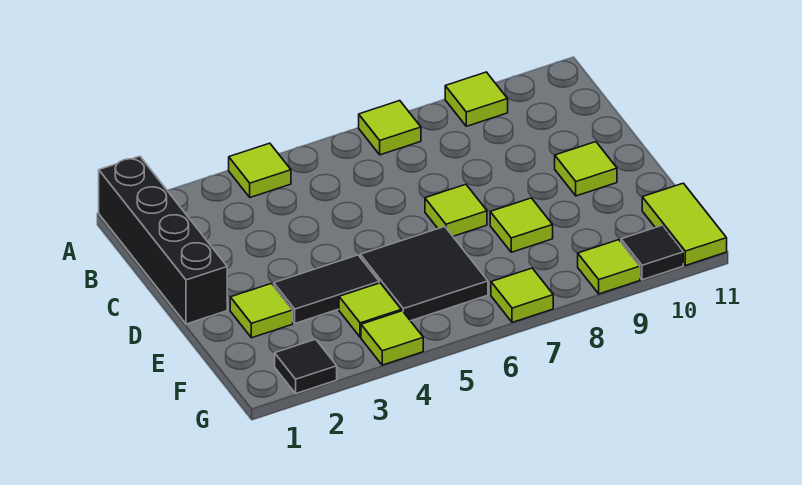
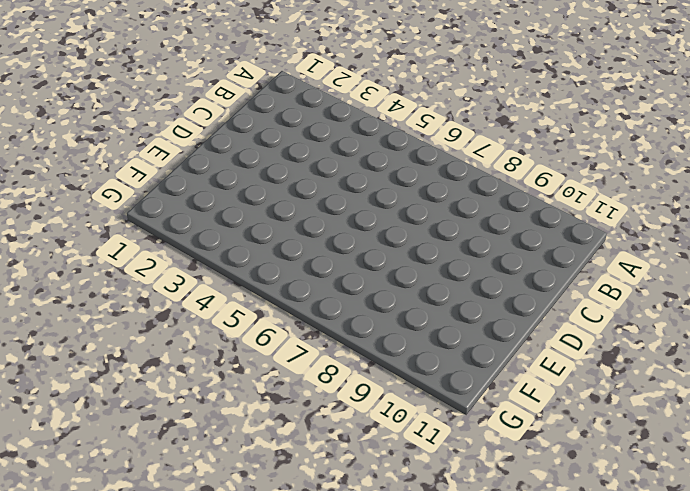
none -> black brick A1:D1 level 1
none -> lime tile A4 level 1
none -> lime tile A7 level 1

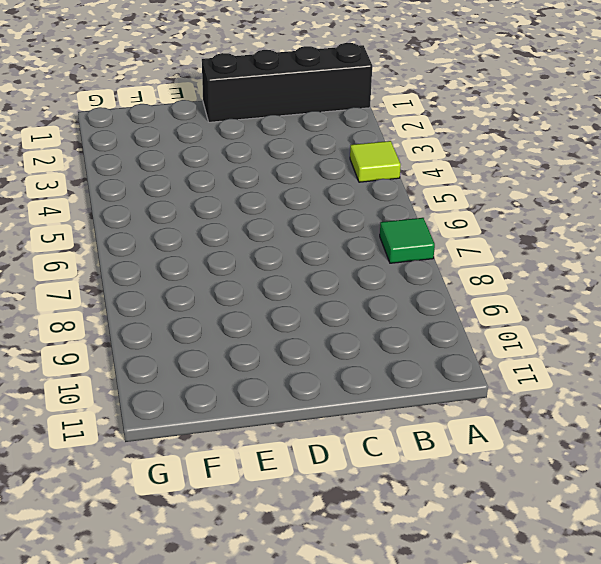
green tile A7 level 1 -> lime tile A7 level 1
none -> lime tile A9 level 1
none -> lime tile D7 level 1
none -> lime tile D10 level 1

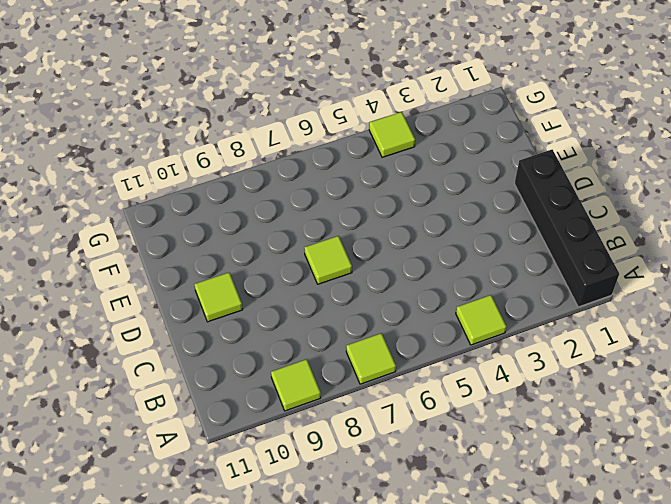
none -> lime tile E2 level 1
none -> black tile E3:E4 level 1
none -> black tile E5:F6 level 1

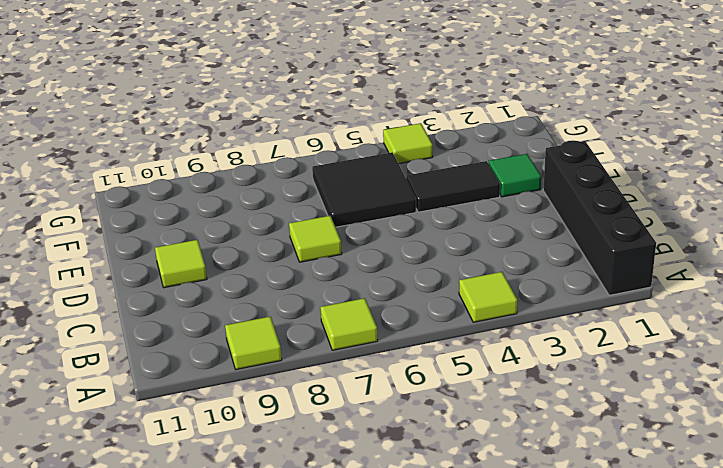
green tile E2 level 1 -> lime tile E2 level 1
none -> lime tile E8 level 1
none -> lime tile F4 level 1
none -> lime tile F11:G11 level 1

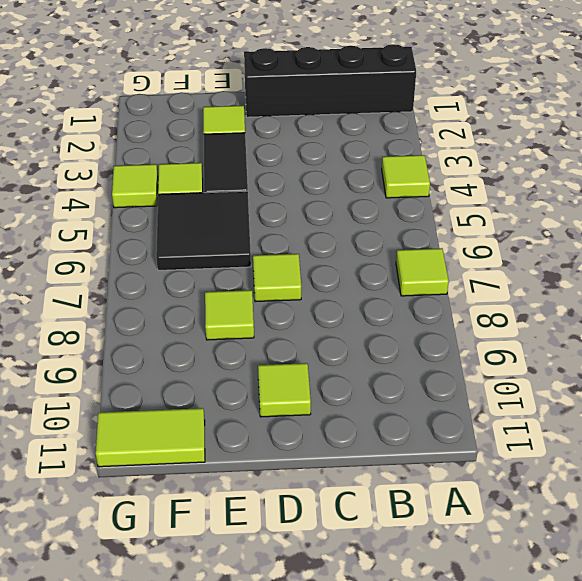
none -> lime tile A9 level 1
none -> black tile G2 level 1
none -> lime tile G7 level 1

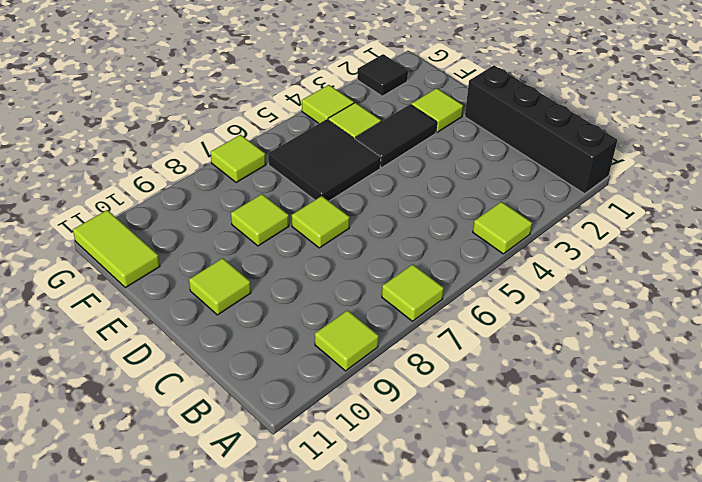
none -> lime tile G9 level 1
none -> black tile G10 level 1

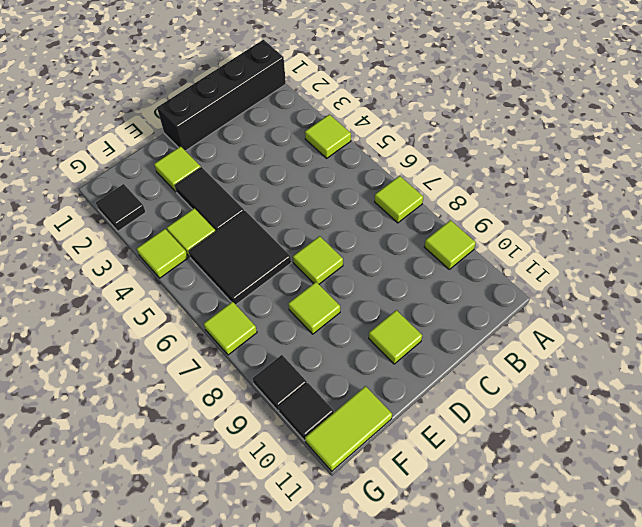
black tile G9 level 1 -> lime tile G9 level 1

